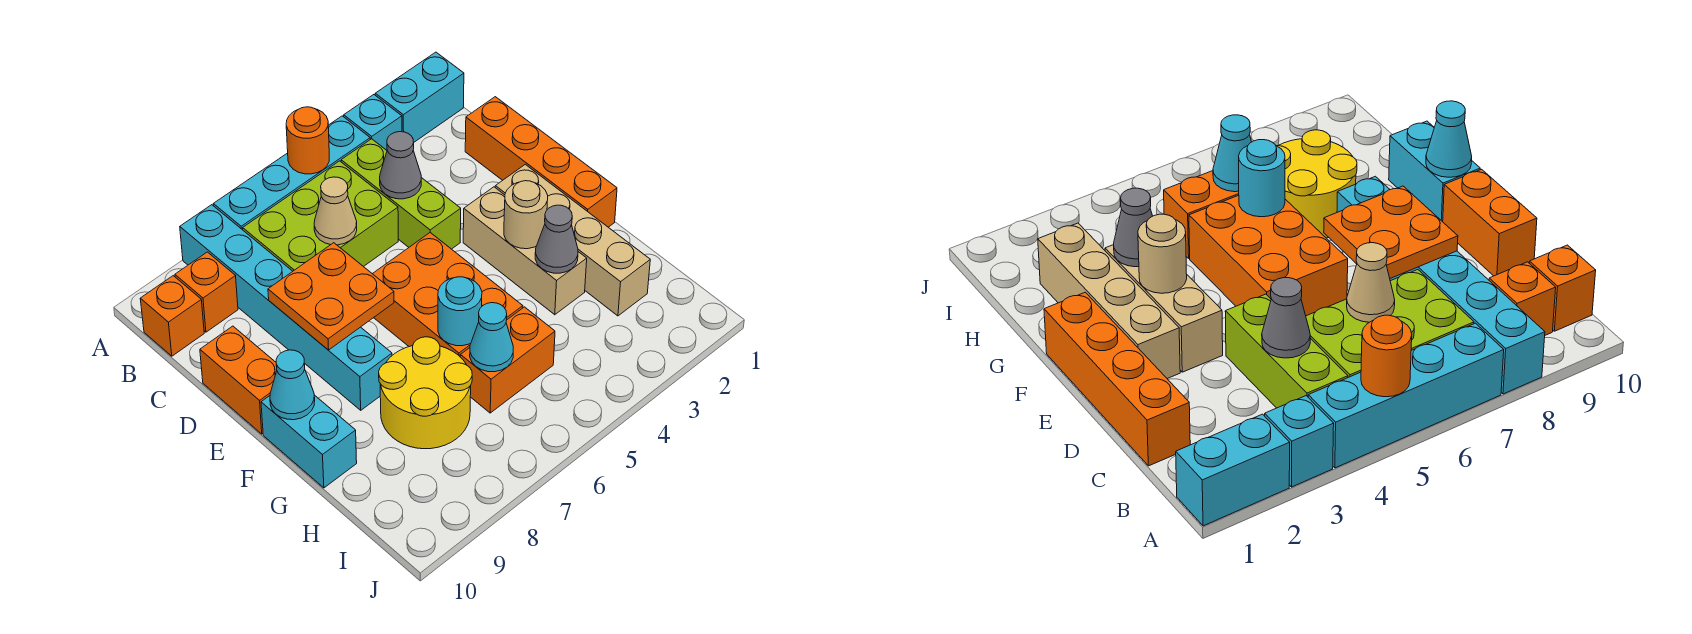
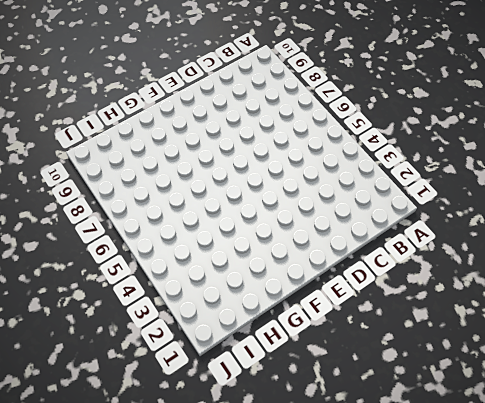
none -> cyan brick A1:A2 level 1
none -> cyan brick A3 level 1
none -> cyan brick A4:A7 level 1

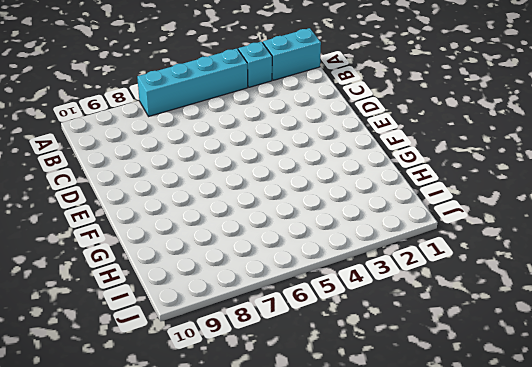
none -> cyan brick A8:F8 level 1
none -> lime brick B4:D4 level 1
none -> lime brick B5:C7 level 1

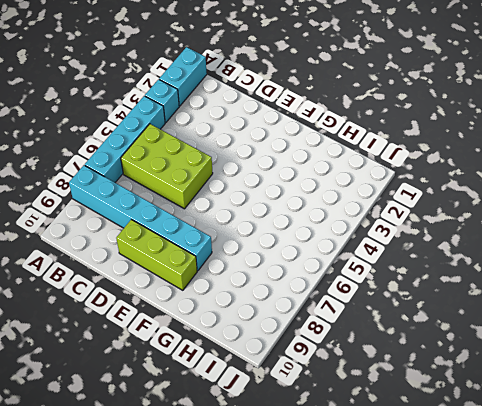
lime brick B5:D6 level 1 -> lime brick B5:C7 level 1
lime brick D9:F9 level 1 -> lime brick B4:D4 level 1
none -> orange brick B9 level 1
none -> orange brick B10 level 1
none -> orange brick C1:F1 level 1

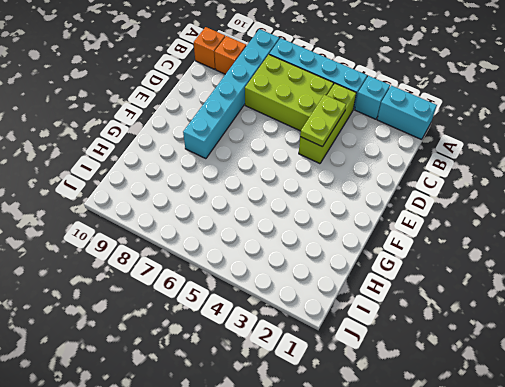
lime plate C4:D4 level 2 -> grey cone C4 level 2
none -> orange brick C1:F1 level 1
none -> orange brick D10:E10 level 1
none -> tan brick E2:H2 level 1

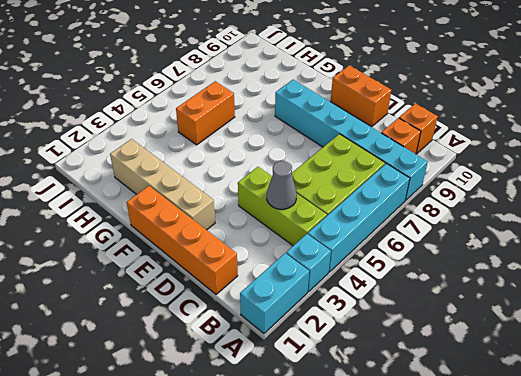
none -> tan brick E3:G3 level 1
none -> orange brick E5:G6 level 1
none -> cyan brick F10:G10 level 1

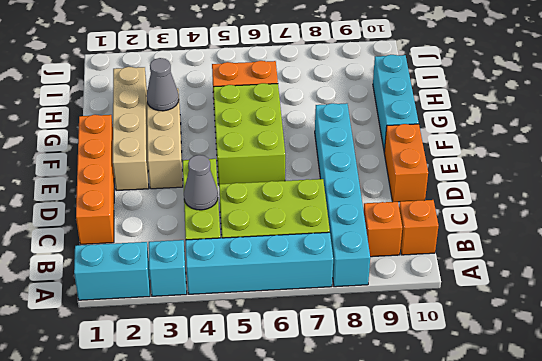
lime brick E5:G6 level 1 -> orange brick E5:G6 level 1
cyan brick F10:H10 level 1 -> cyan brick F10:G10 level 1
none -> yellow round brick G7:H8 level 1
none -> orange round brick A5 level 2
none -> tan cone C6 level 2

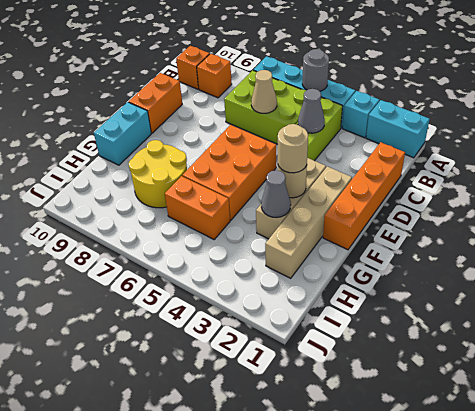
grey round brick A5 level 2 -> orange round brick A5 level 2
tan round brick F3 level 3 -> none
none -> cyan brick A8:F8 level 1
none -> orange plate D7:E8 level 2
none -> cyan cone F10 level 2

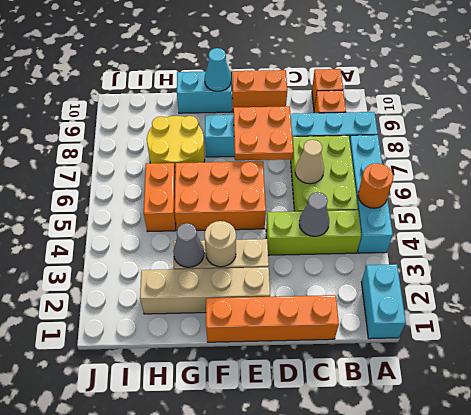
none -> cyan brick A3 level 1
none -> cyan round brick G6 level 2
none -> cyan cone H6 level 2

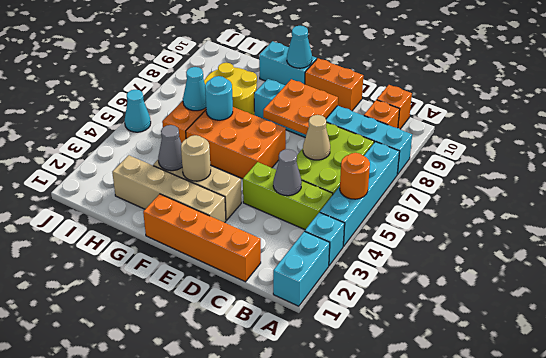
cyan cone J5 level 1 -> none

